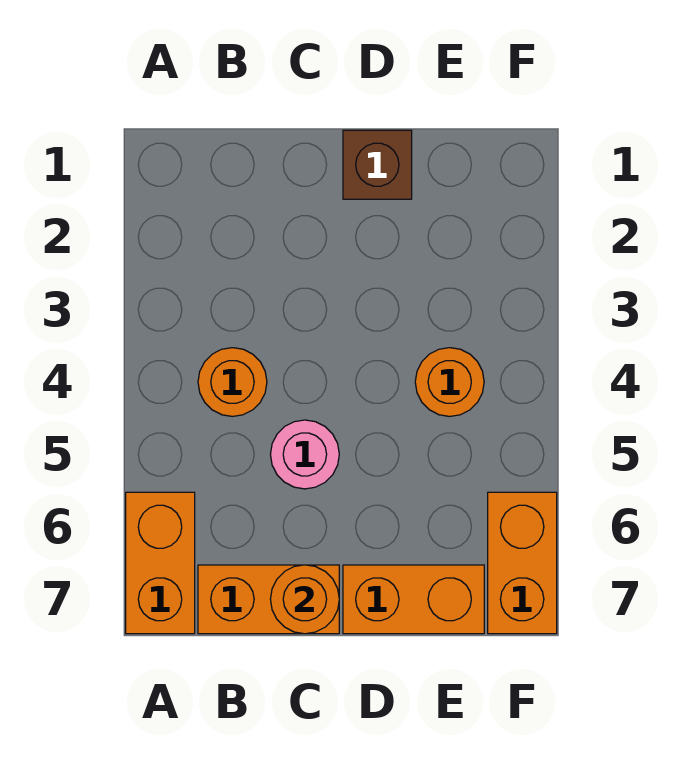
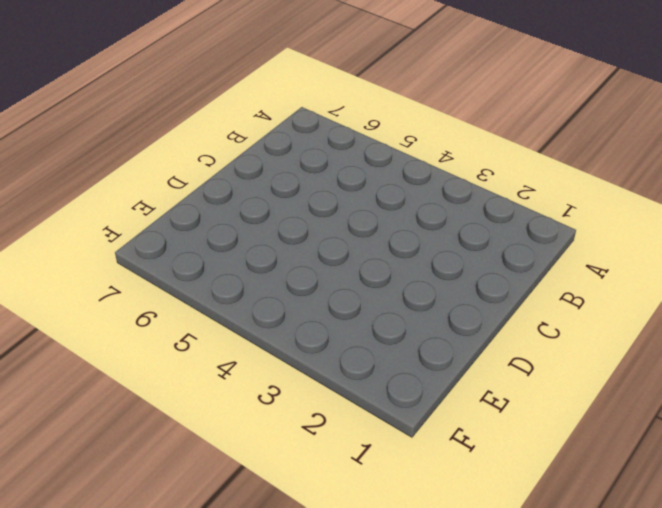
none -> orange brick A6:A7 level 1
none -> orange round brick B4 level 1

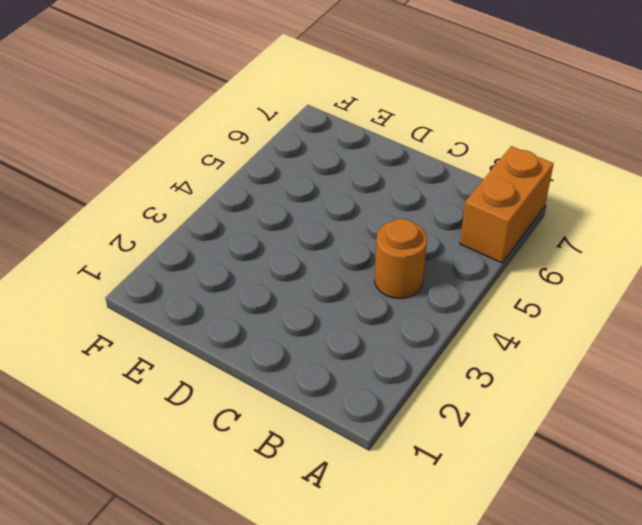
none -> orange brick B7:C7 level 1
none -> pink round brick C5 level 1

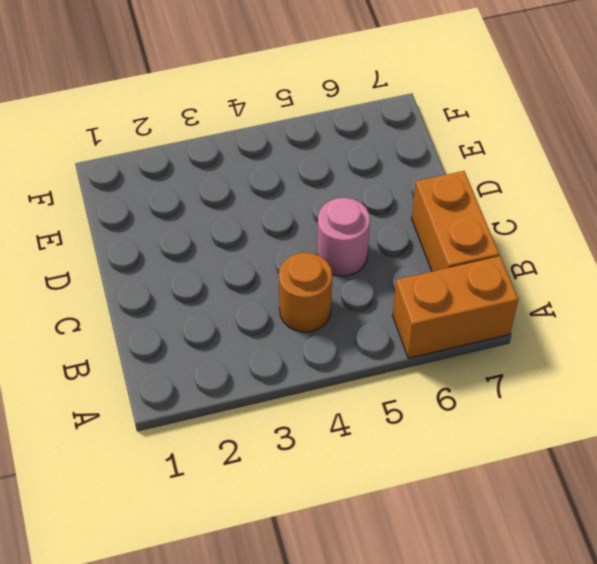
none -> brown brick D1 level 1
none -> orange brick D7:E7 level 1

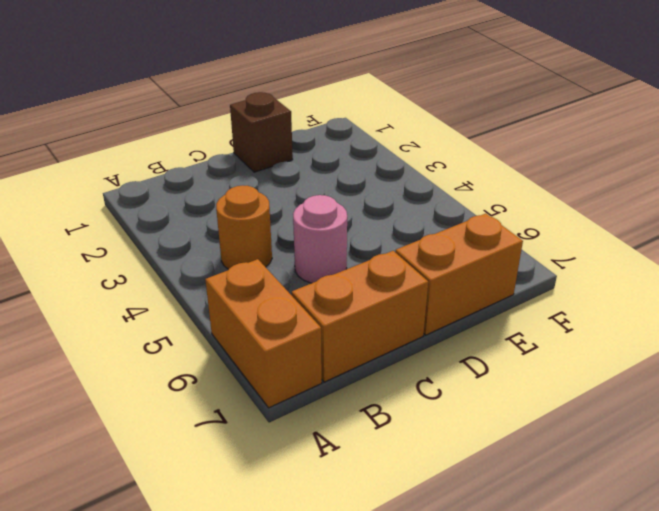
none -> orange round brick E4 level 1
none -> orange brick F6:F7 level 1

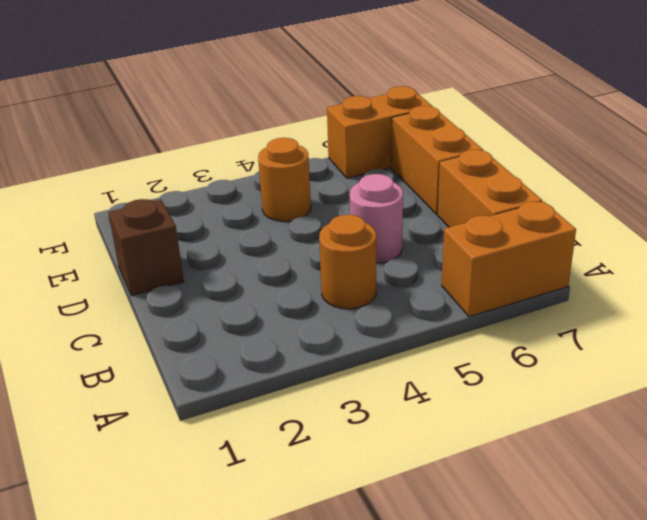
none -> orange round brick C7 level 2

